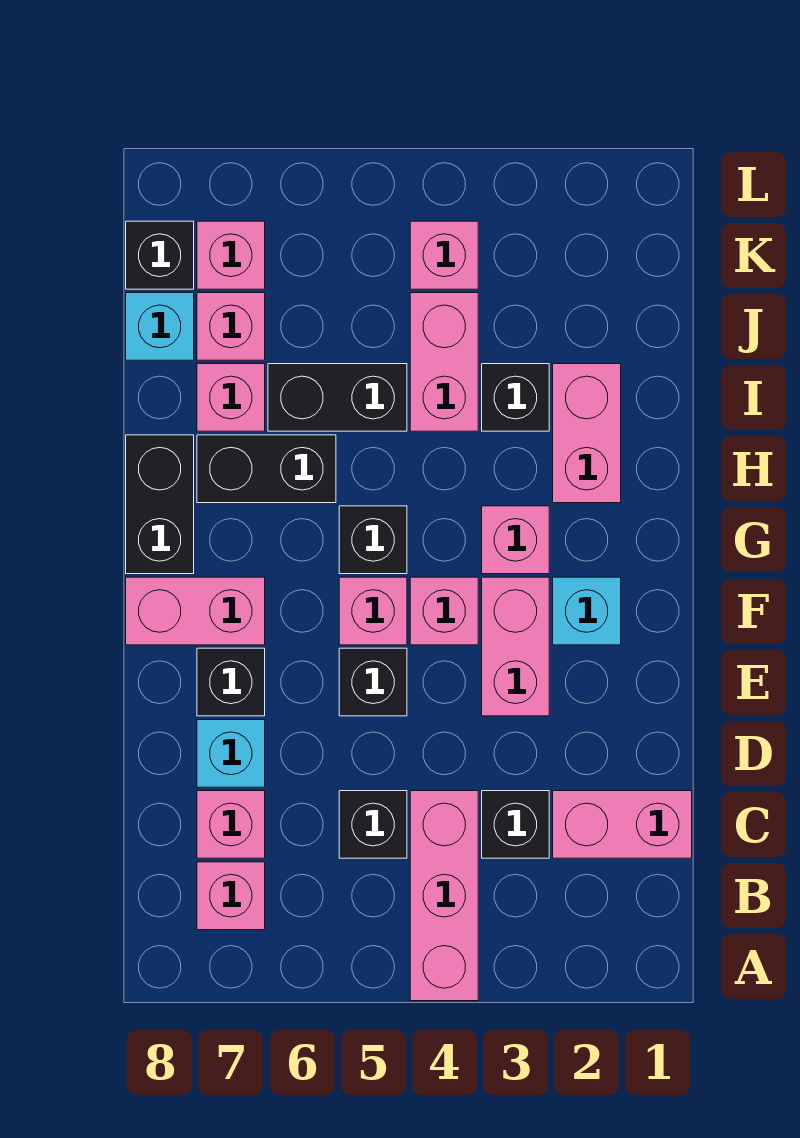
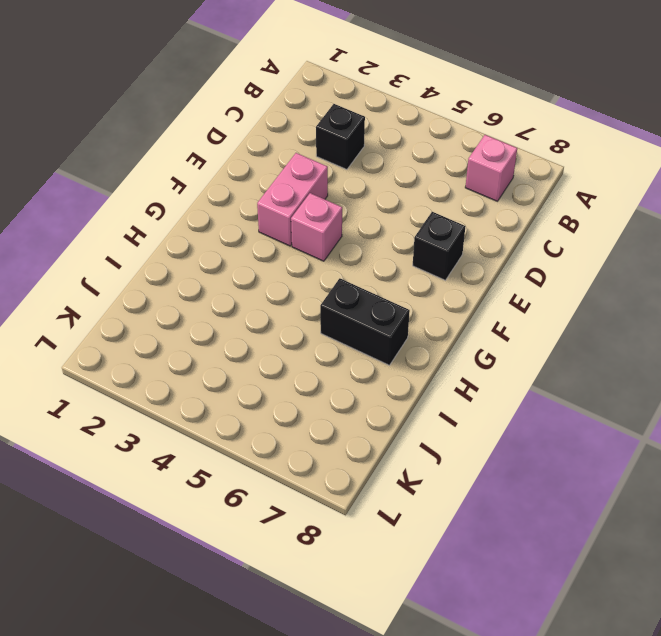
none -> pink brick A4:C4 level 1
none -> pink brick C1:C2 level 1
none -> black brick C5 level 1

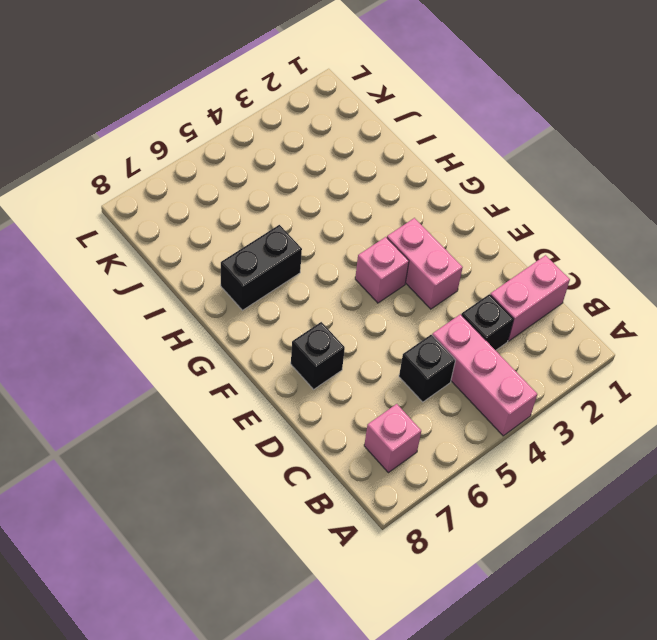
none -> pink brick C7 level 1
none -> cyan brick D7 level 1
none -> black brick E5 level 1

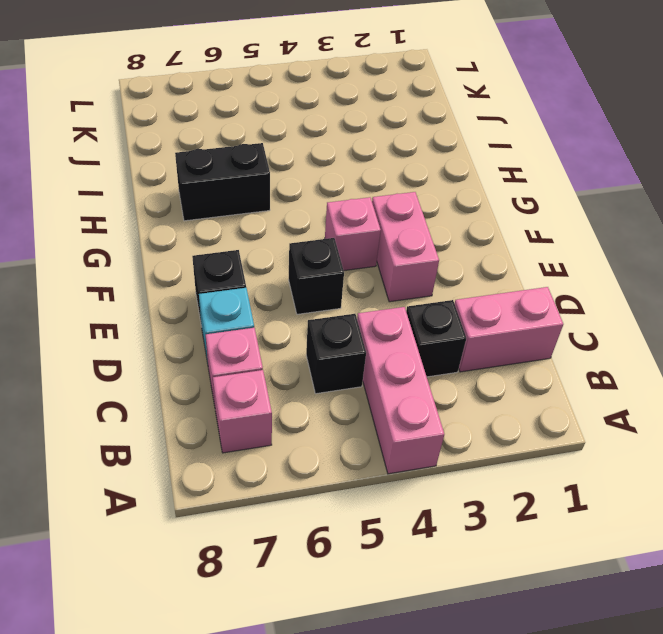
none -> cyan brick F2 level 1
none -> pink brick F5 level 1
none -> pink brick F7:F8 level 1

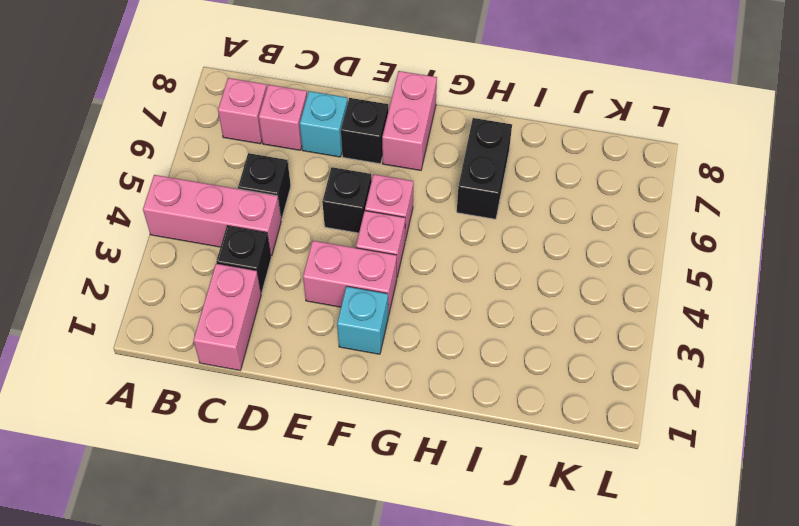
none -> pink brick G3 level 1
none -> black brick G5 level 1
none -> black brick G8:H8 level 1

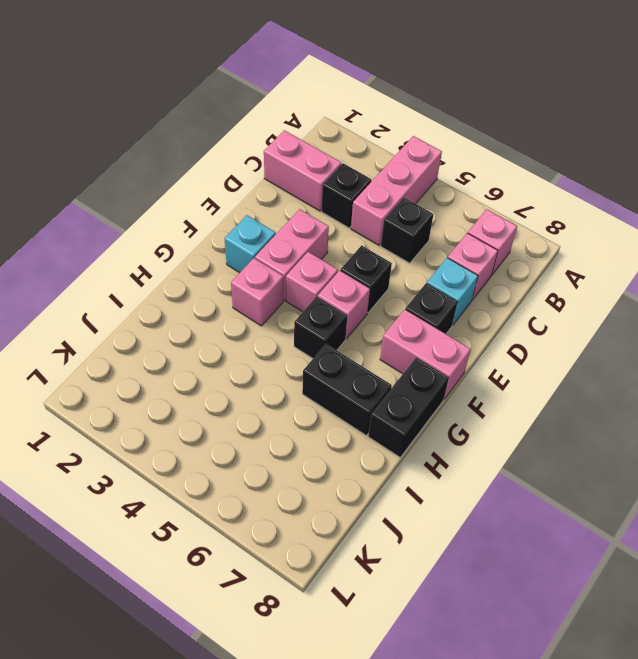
none -> pink brick H2:I2 level 1
none -> black brick I3 level 1
none -> pink brick I4:J4 level 1

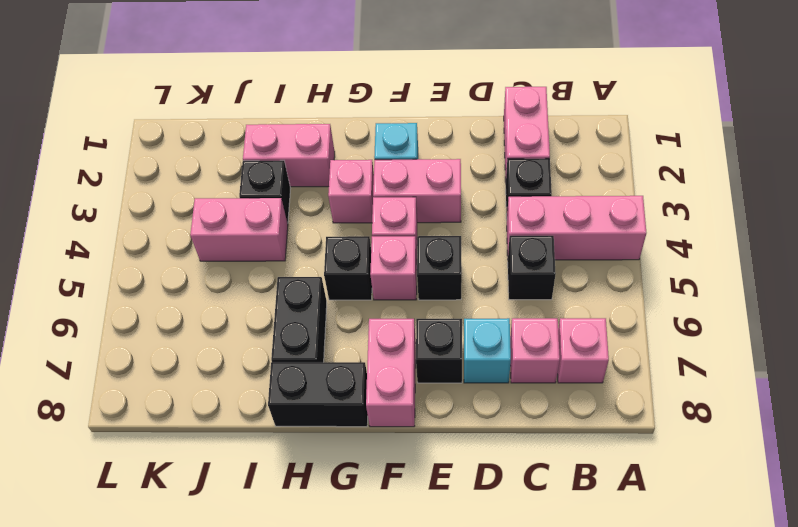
none -> black brick I5:I6 level 1
none -> pink brick I7 level 1
none -> pink brick J7 level 1

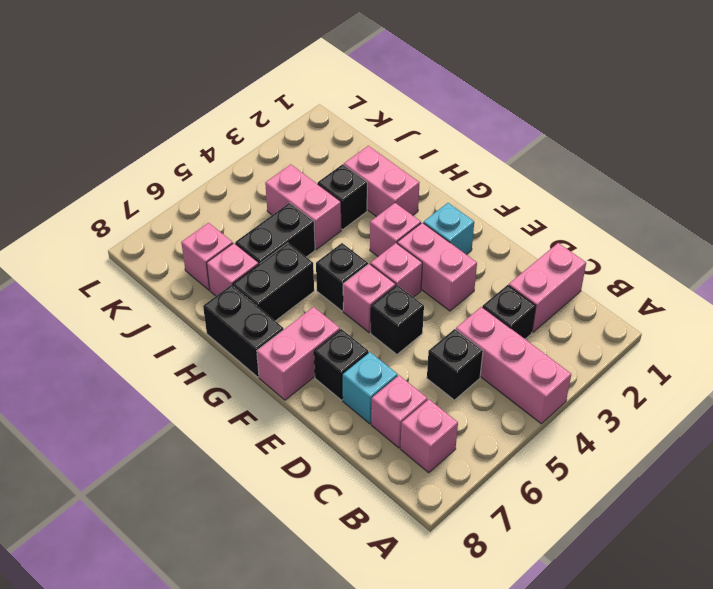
none -> cyan brick J8 level 1
none -> pink brick K4 level 1
none -> pink brick K7 level 1

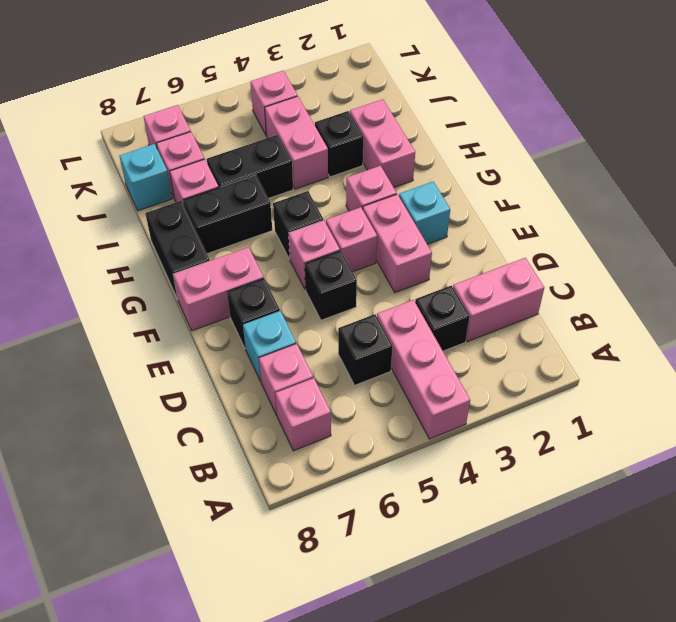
none -> black brick K8 level 1

